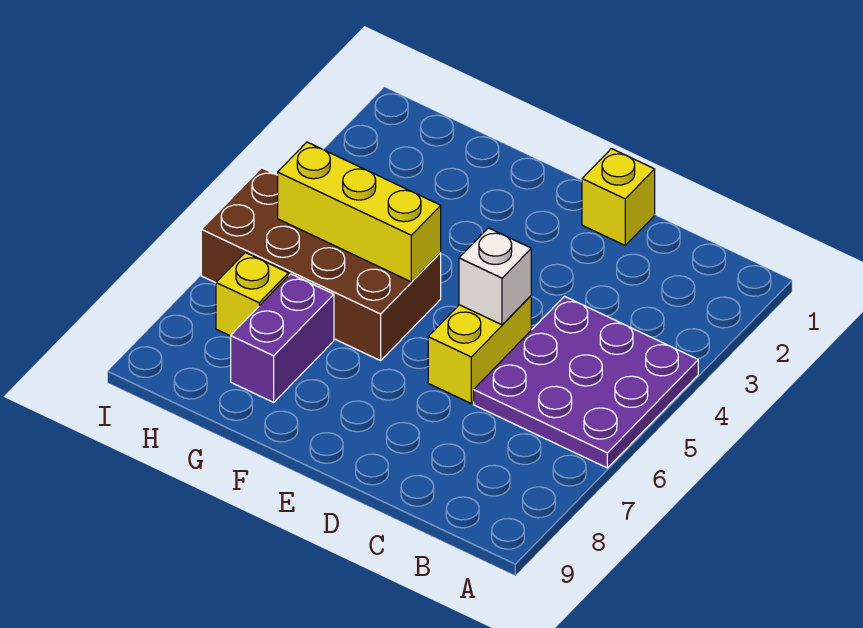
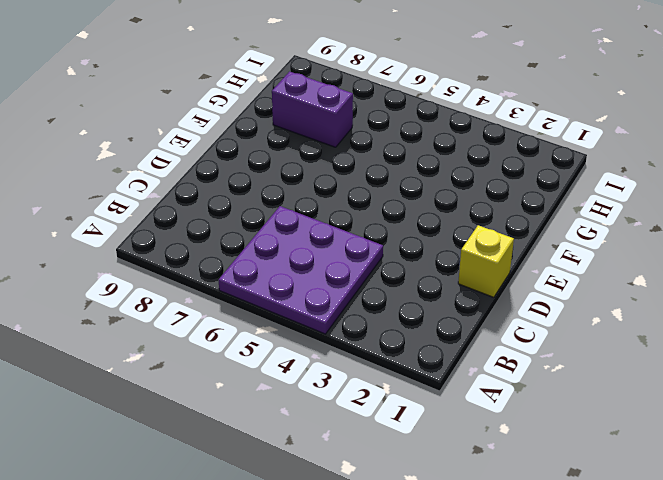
none -> yellow brick D5:D6 level 1
none -> brown brick F5:I6 level 1

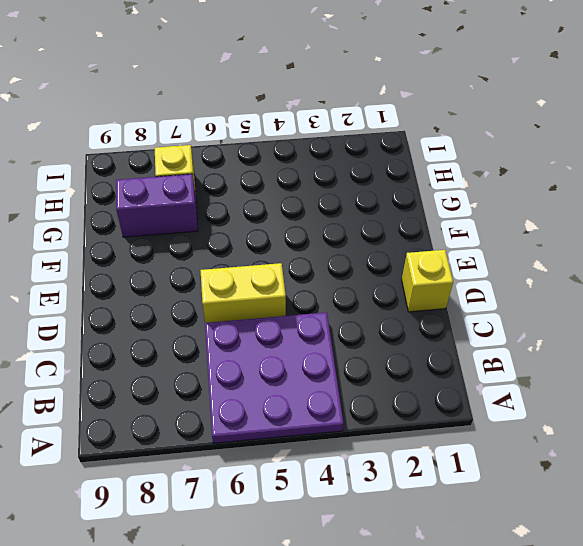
none -> brown brick F5:I6 level 1
none -> white brick D5 level 2

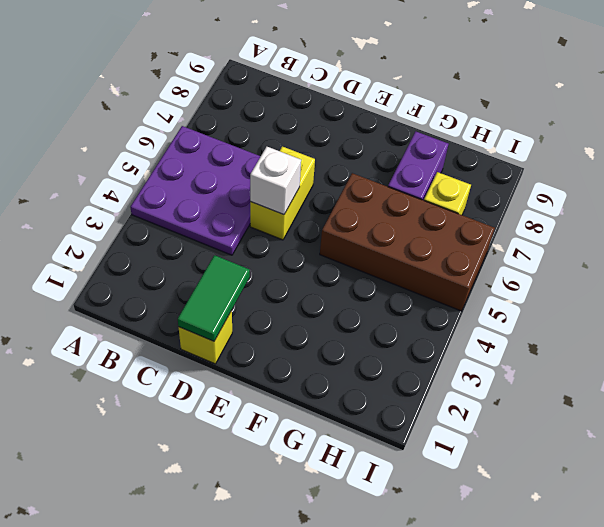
green tile D1:D2 level 2 -> none
none -> yellow brick F5:H5 level 2

